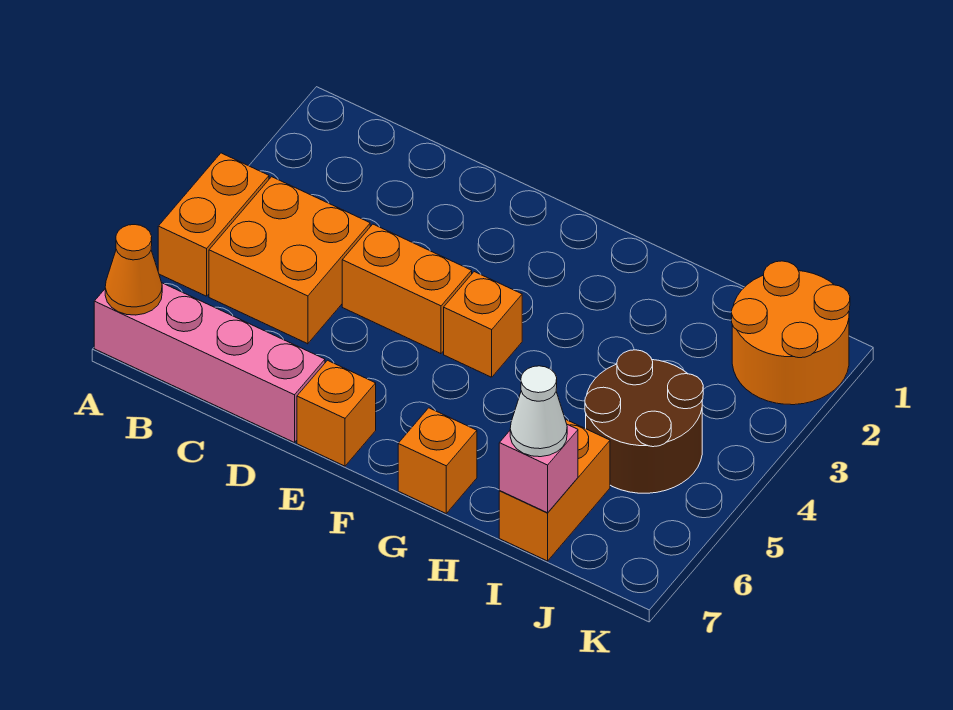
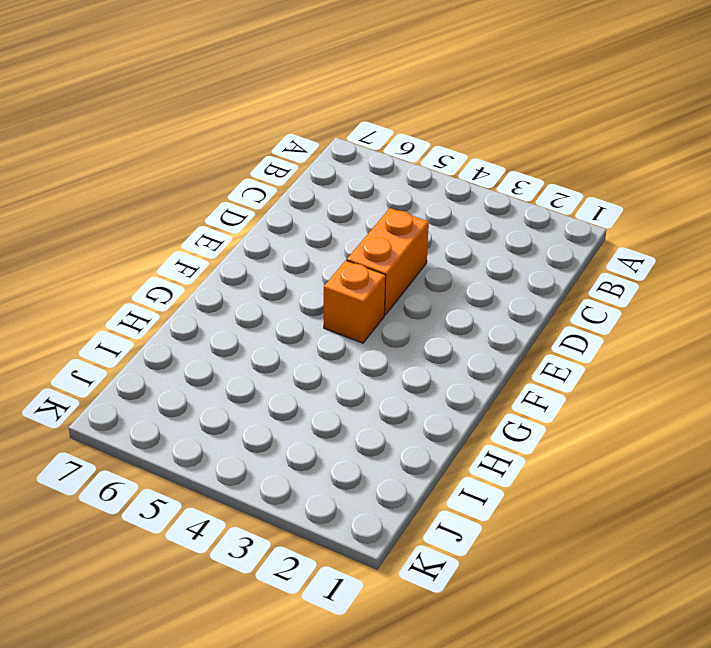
none -> orange brick A4:A5 level 1
none -> pink brick A7:D7 level 1
none -> orange brick B4:C5 level 1

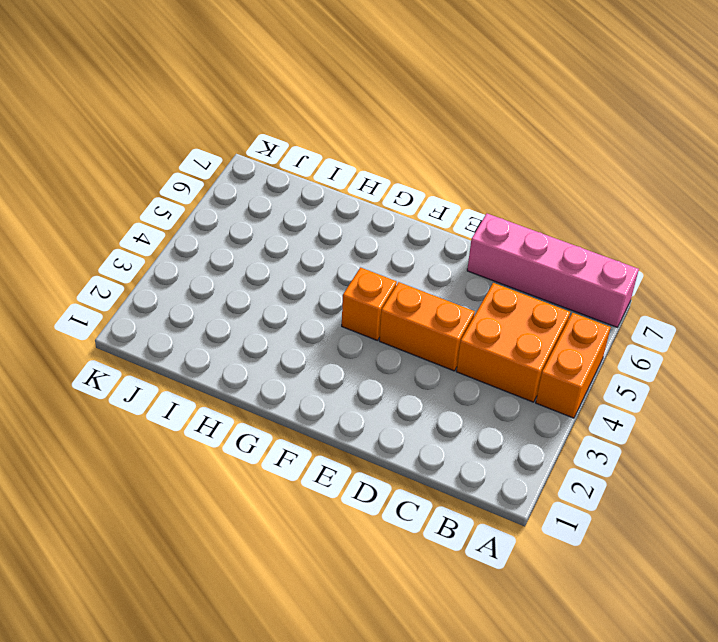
none -> orange brick E7 level 1
none -> orange brick G7 level 1
none -> brown round brick I4:J5 level 1

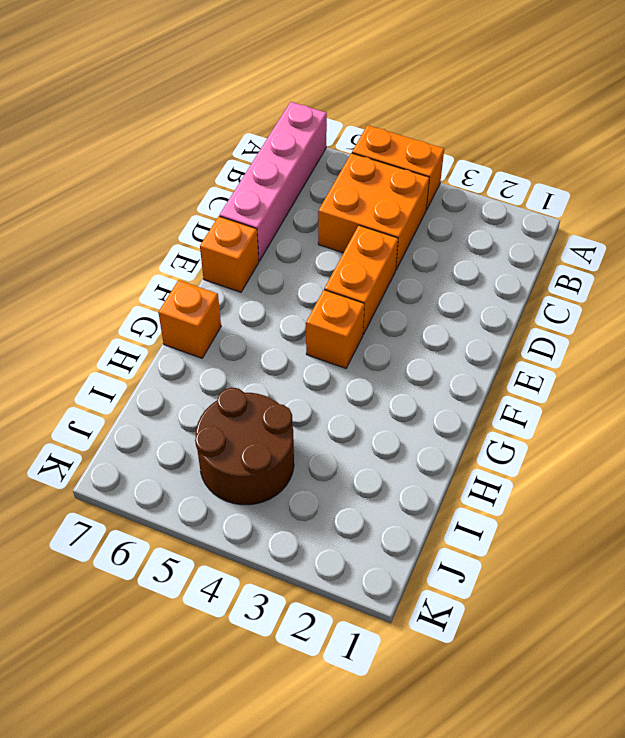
none -> orange brick I6:I7 level 1
none -> orange round brick J1:K2 level 1
none -> orange cone A7 level 2

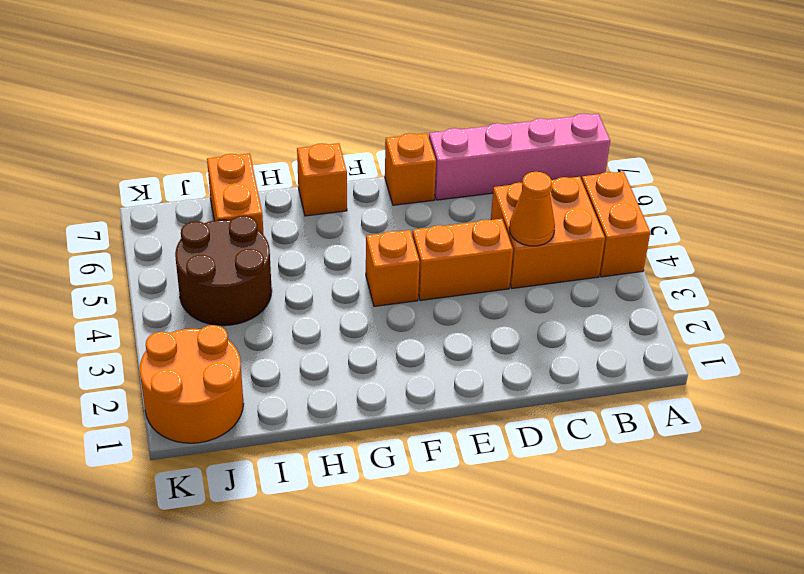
orange cone C4 level 2 -> orange cone A7 level 2
none -> pink brick I7 level 2
none -> white cone I7 level 3

